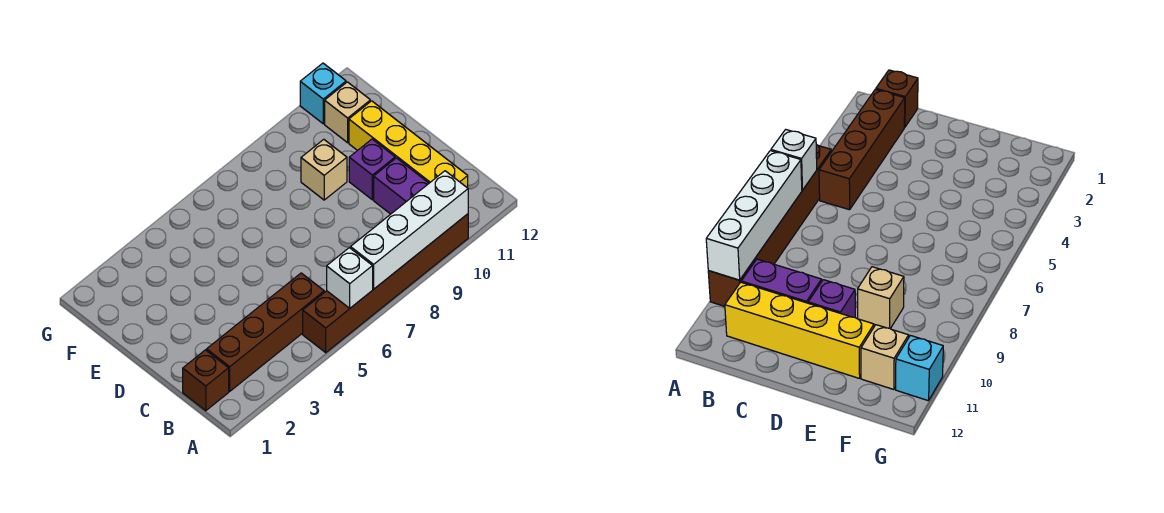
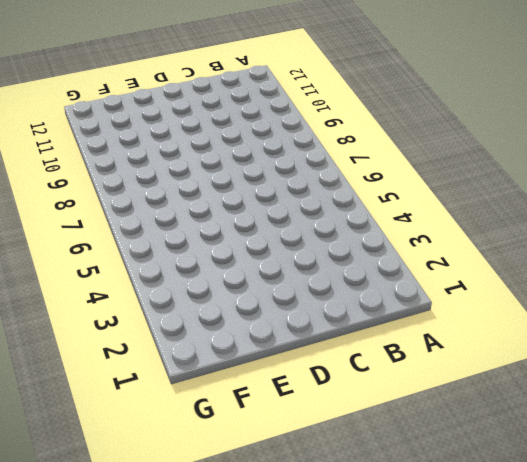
none -> brown brick A5:A10 level 1
none -> brown brick B1 level 1

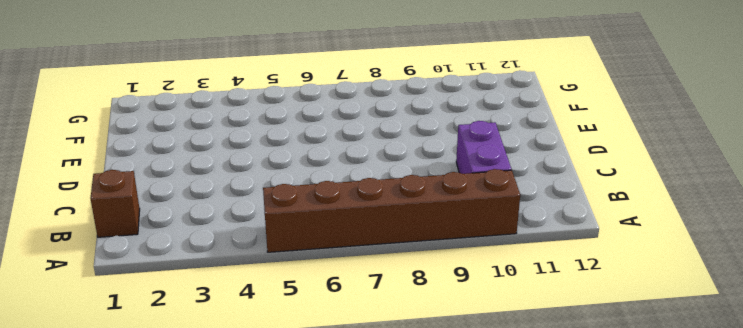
none -> brown brick B2:B5 level 1
none -> yellow brick B11:E11 level 1

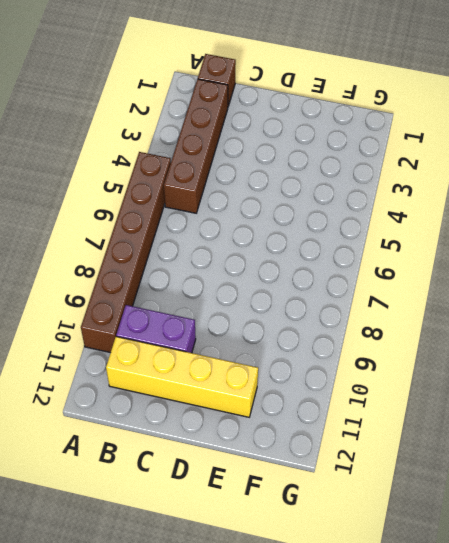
none -> purple brick D10 level 1
none -> tan brick E9 level 1

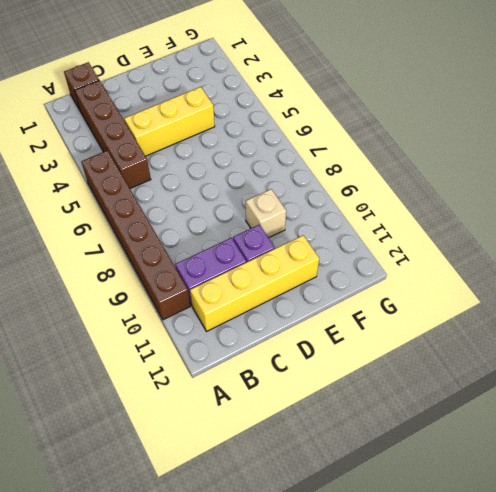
yellow brick C4:E4 level 1 -> none
none -> tan brick F11 level 1
none -> cyan brick G11 level 1

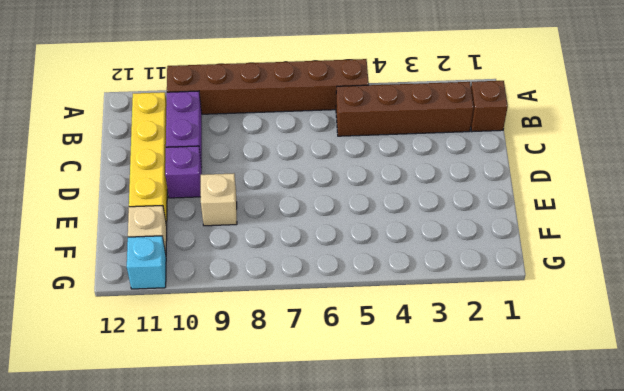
none -> white brick A6 level 2
none -> white brick A7:A10 level 2

